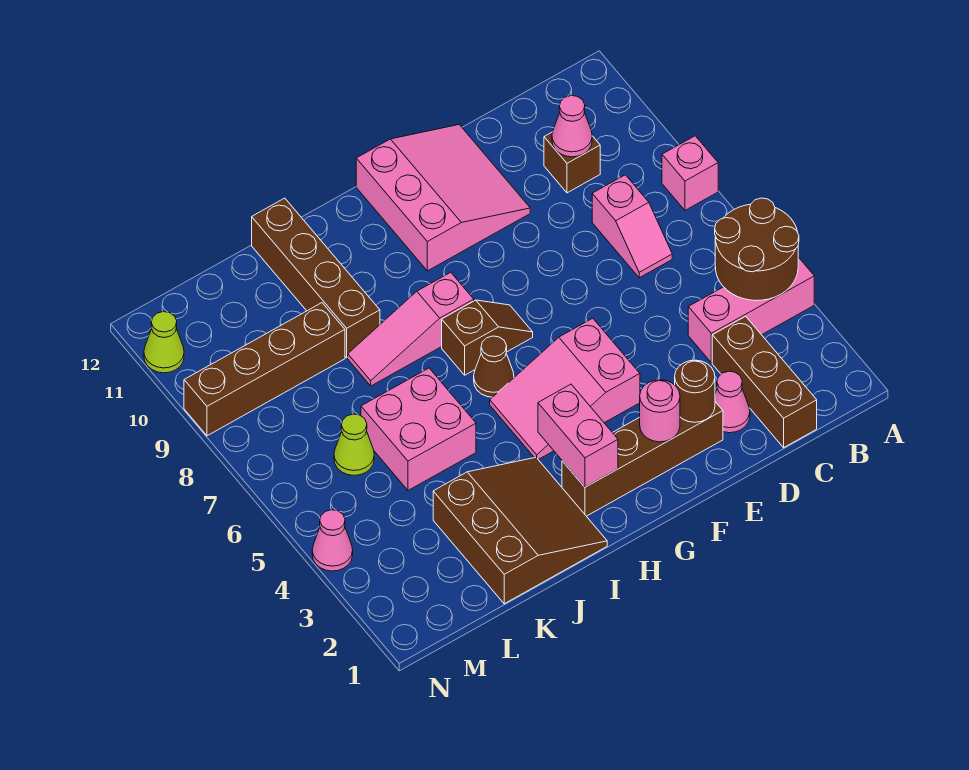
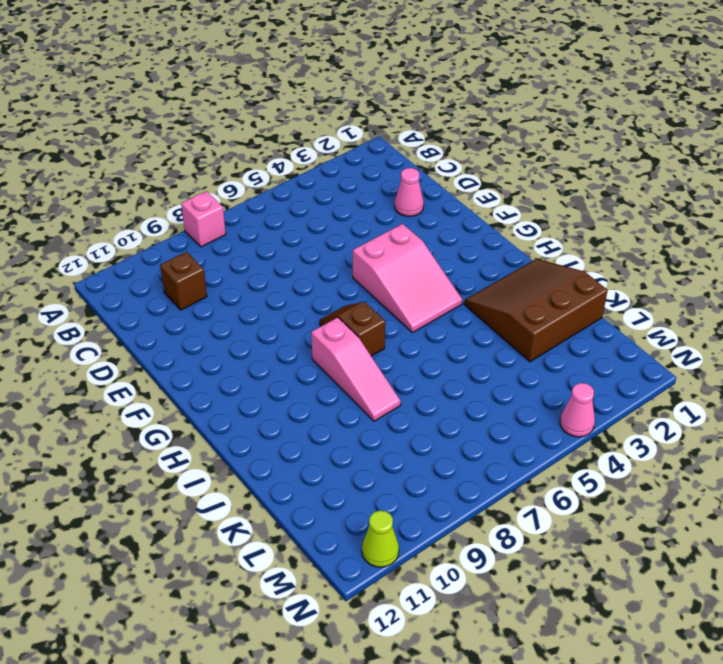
none -> pink brick A4:C4 level 1
none -> brown brick C1:C3 level 1
none -> pink slope C7:C8 level 1 top 8

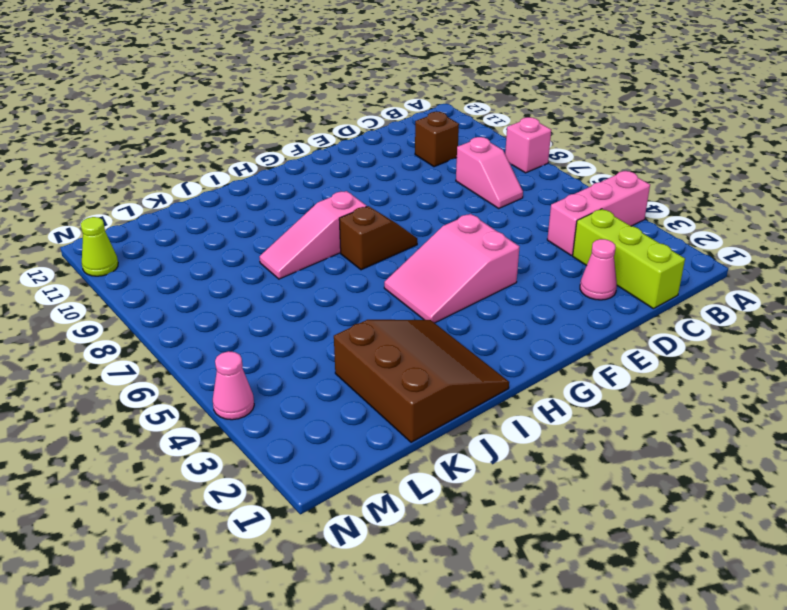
lime brick C1:C3 level 1 -> brown brick C1:C3 level 1
none -> brown brick E2:H2 level 1
none -> pink slope E10:G12 level 1 top G
none -> brown cone H6 level 1

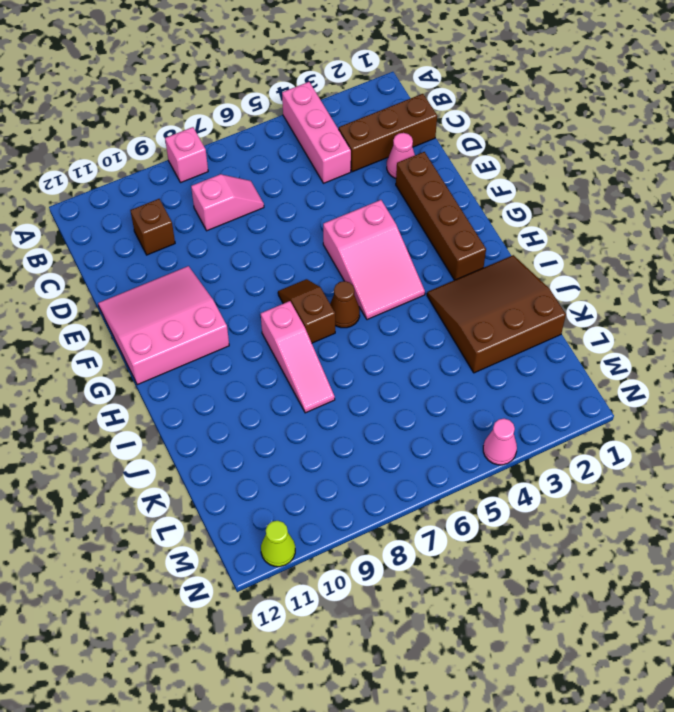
none -> pink brick J5:K6 level 1
none -> brown brick J9:J12 level 1
none -> brown brick K9:N9 level 1

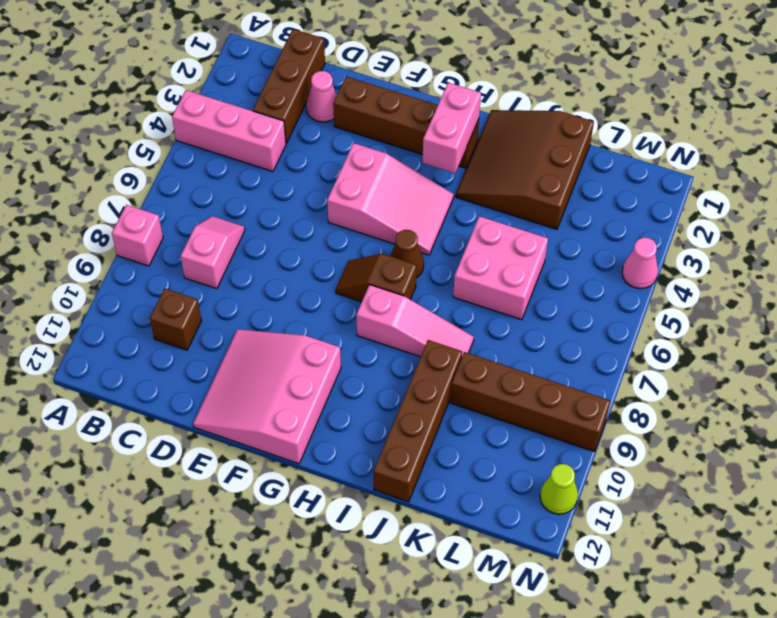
none -> lime cone L6 level 1
none -> brown round brick A4:B5 level 2
none -> pink cone C10 level 2

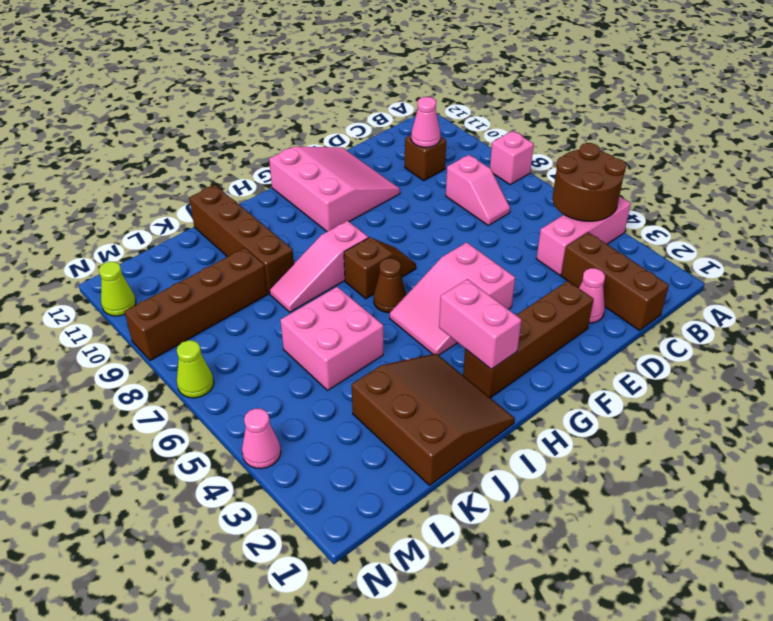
lime cone N7 level 1 -> lime cone L6 level 1
none -> brown round brick E2 level 2
none -> pink round brick F2 level 2

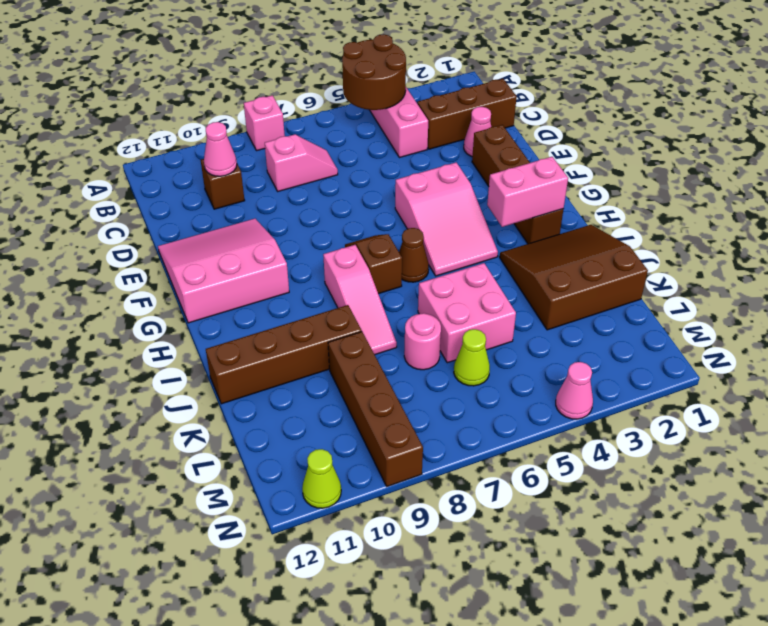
pink round brick K7 level 1 -> pink round brick F2 level 2
none -> brown round brick E2 level 2

